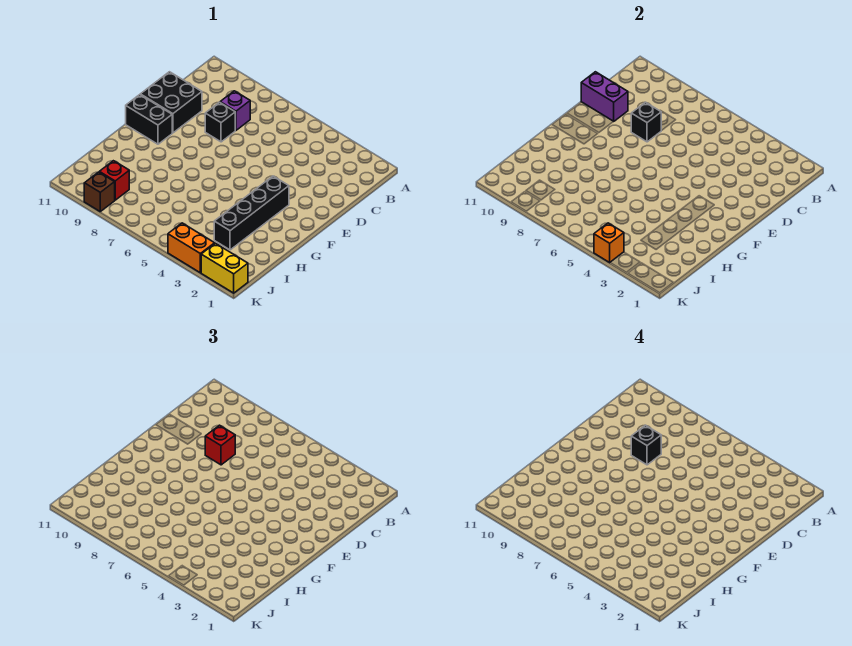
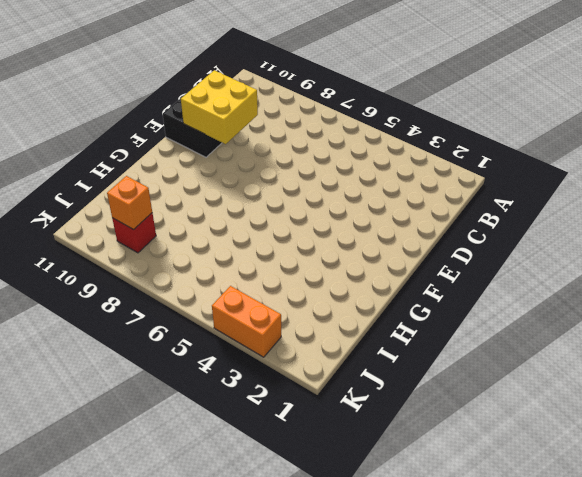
yellow brick D9:E10 level 2 -> purple brick D10:D11 level 2
orange brick J9 level 2 -> orange brick K4 level 2
none -> purple brick C8 level 1
none -> black brick D8 level 1
none -> black brick F3:I3 level 1

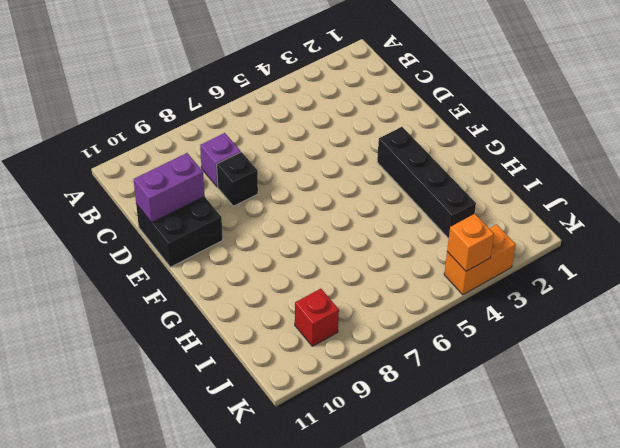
none -> black brick F10:F11 level 1
none -> yellow brick K1:K2 level 1
none -> brown brick K9 level 1

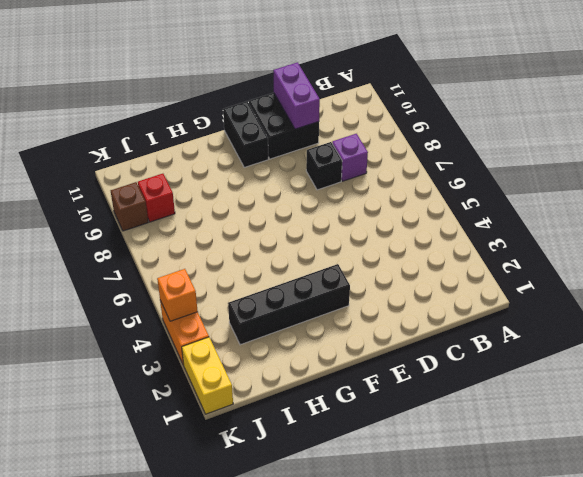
none -> black brick D8 level 2
none -> red brick D8 level 3
none -> black brick D8 level 4

